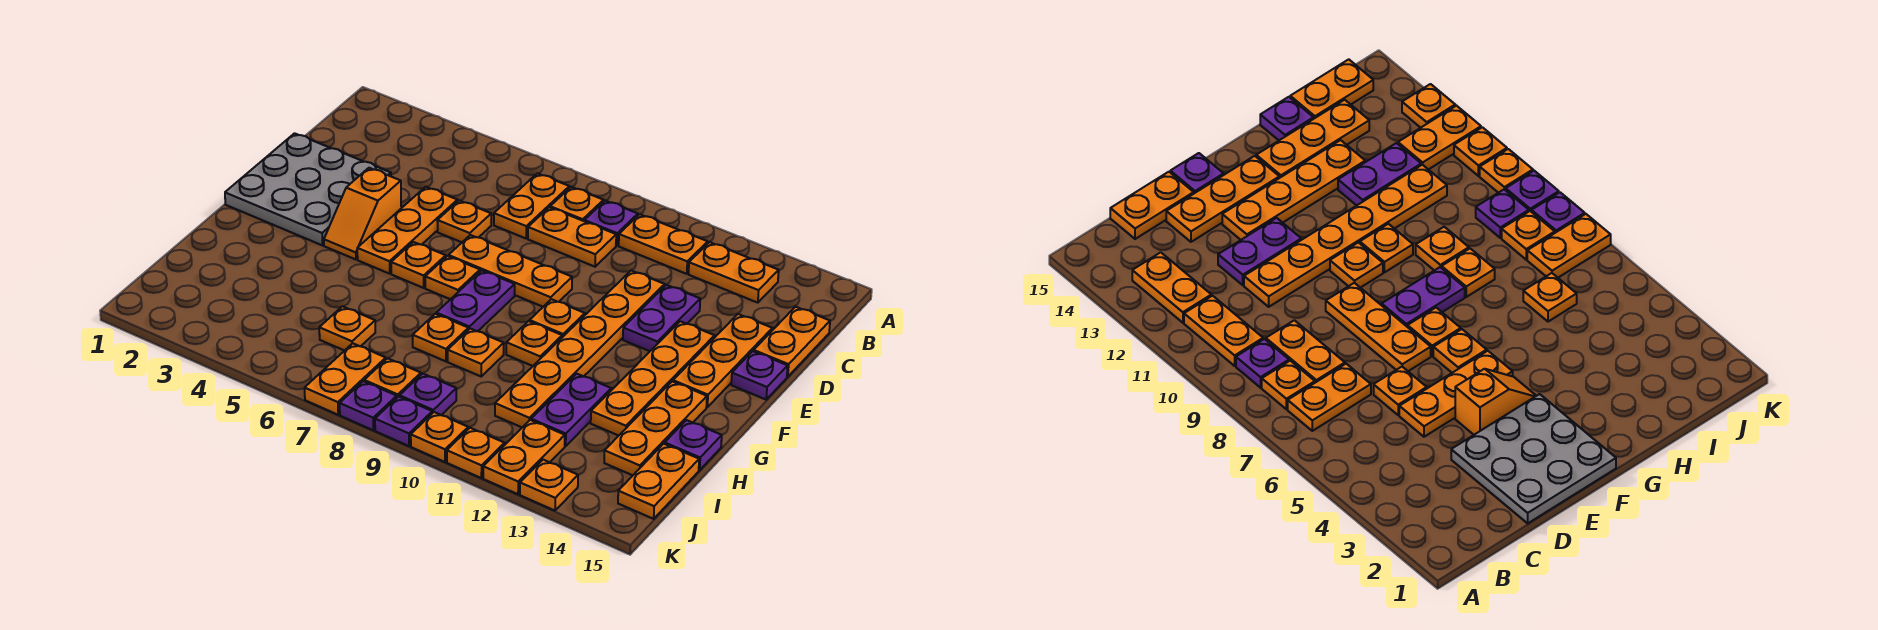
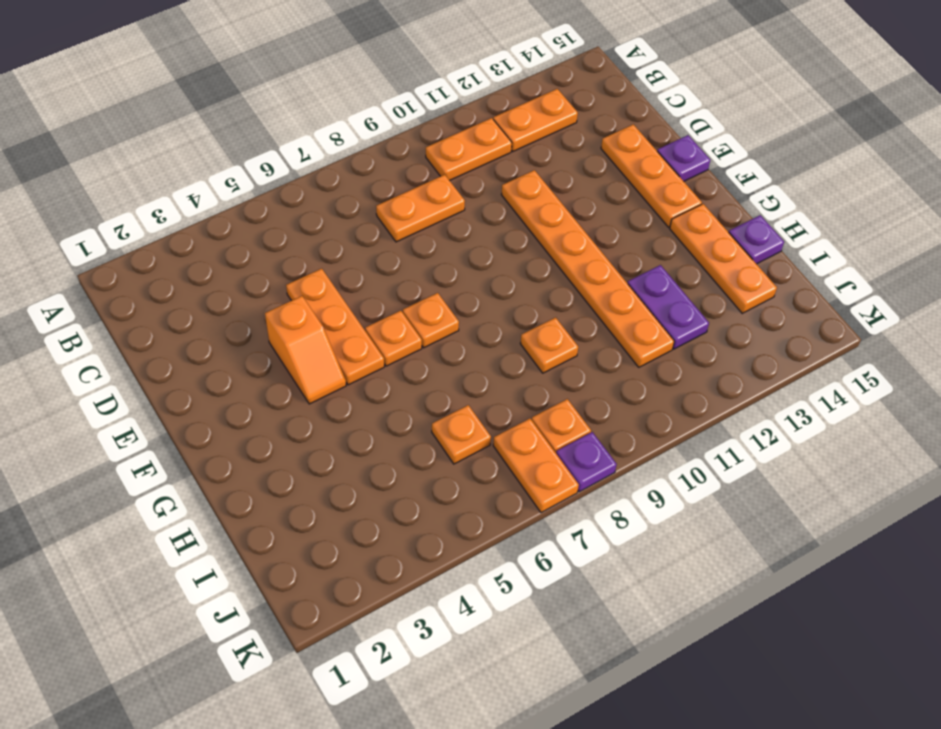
none -> orange plate B7:C7 level 1
none -> orange plate B8 level 1
none -> purple plate B9 level 1
none -> orange plate C15:D15 level 1

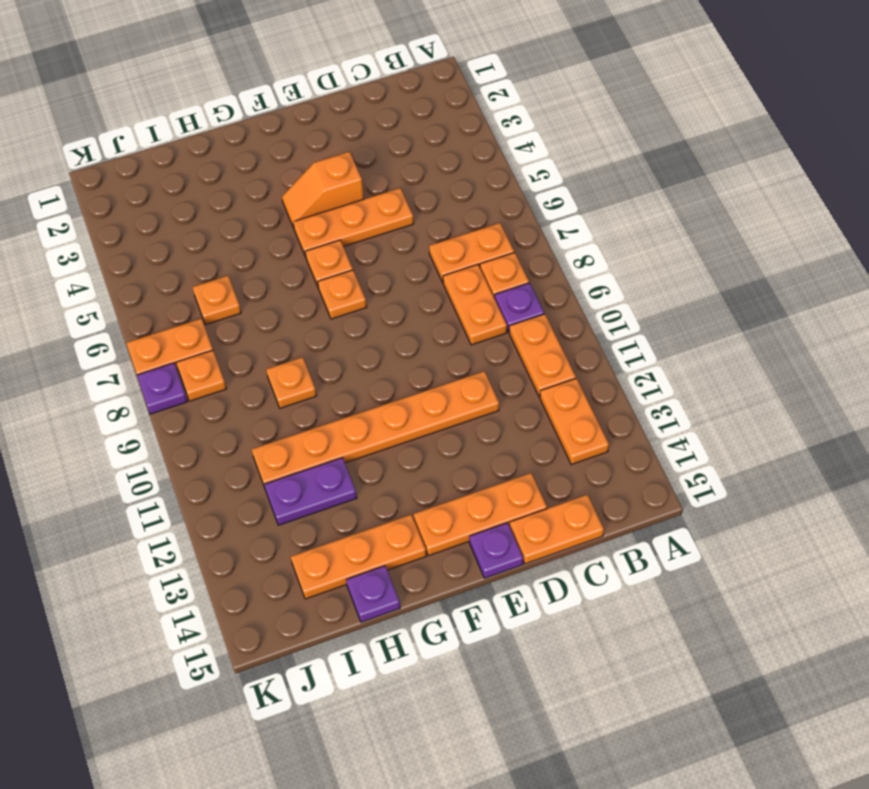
none -> grey plate D1:F3 level 1
none -> orange plate D6 level 1
none -> purple plate D12:E12 level 1
none -> orange plate E7:E9 level 1

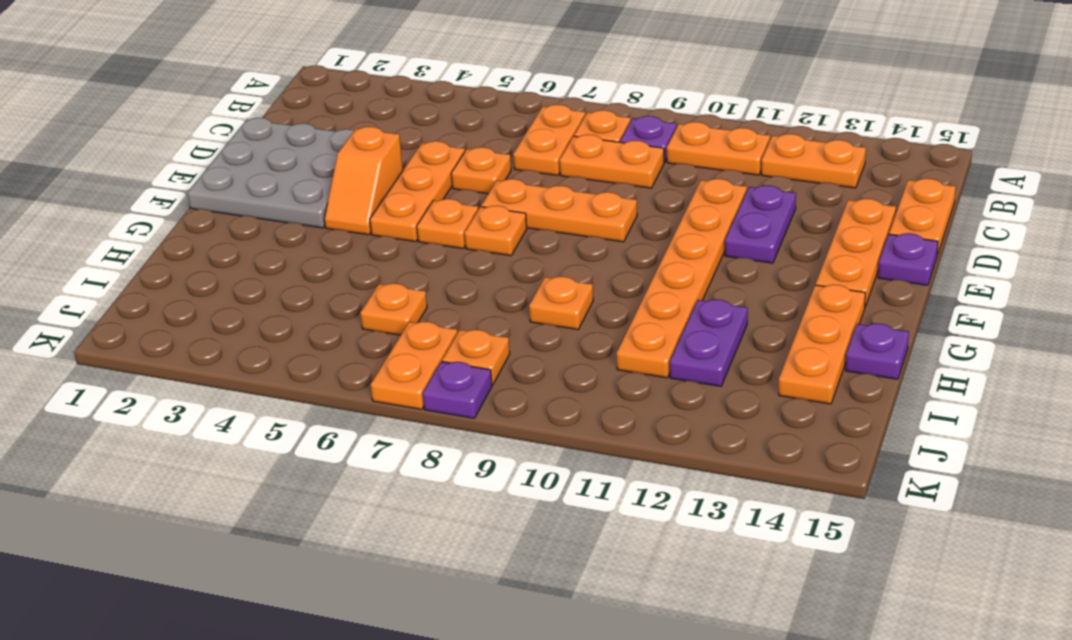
none -> orange plate E13:H13 level 1
none -> purple plate F8:G8 level 1
none -> orange plate F10 level 1
none -> orange plate G10 level 1

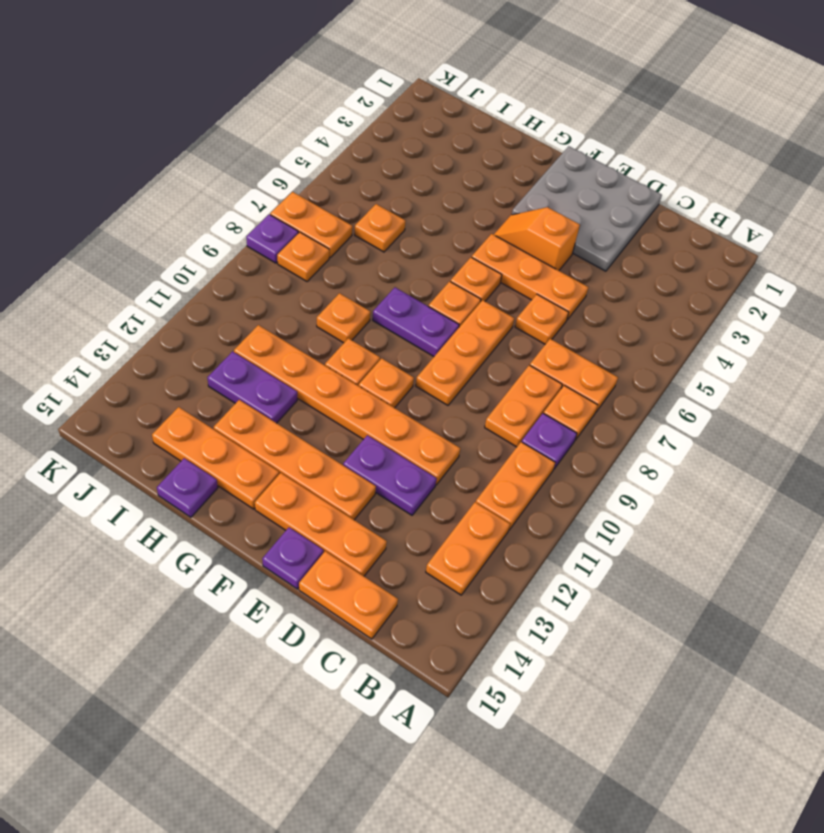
none -> orange plate H8 level 1
none -> orange plate I15:J15 level 1
none -> purple plate J9 level 1
none -> orange plate J12:K12 level 1

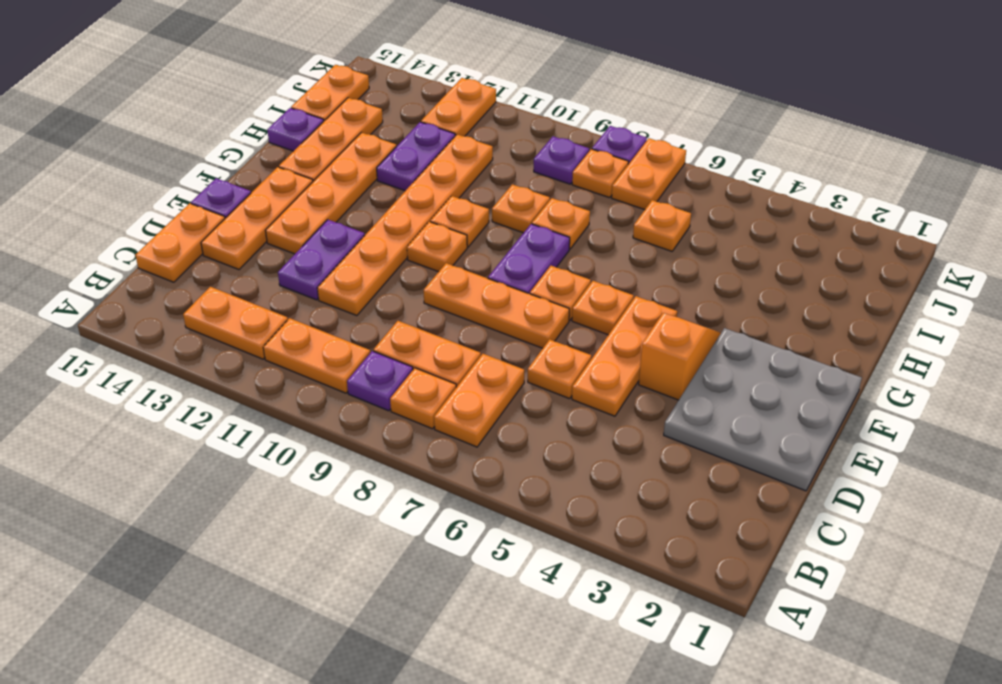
none -> purple plate K9 level 1
none -> orange plate K10 level 1
none -> orange plate K11 level 1
none -> orange plate K13 level 1

